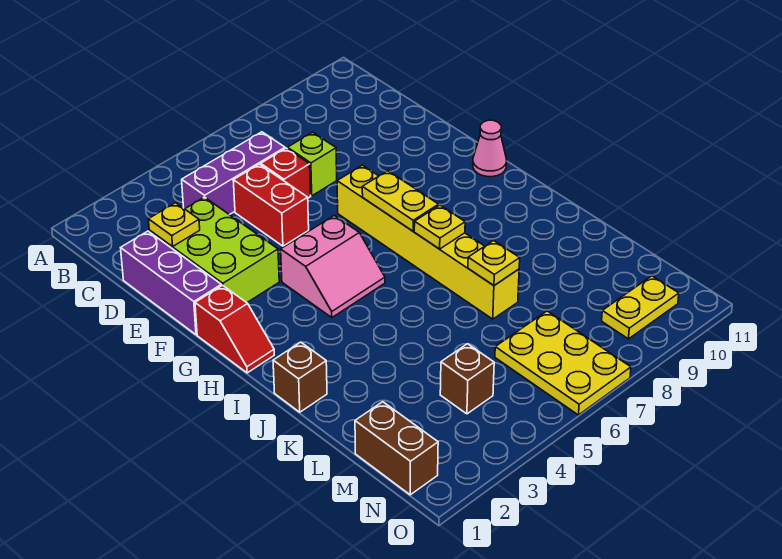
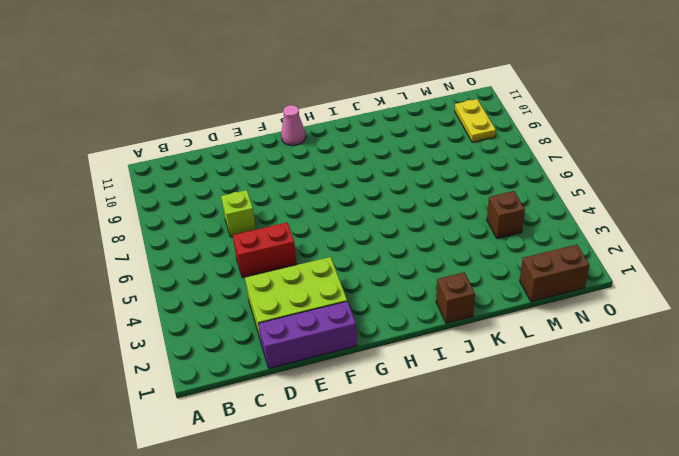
none -> purple brick C4:C6 level 1
none -> red brick D6 level 1
none -> yellow brick F7:K7 level 1

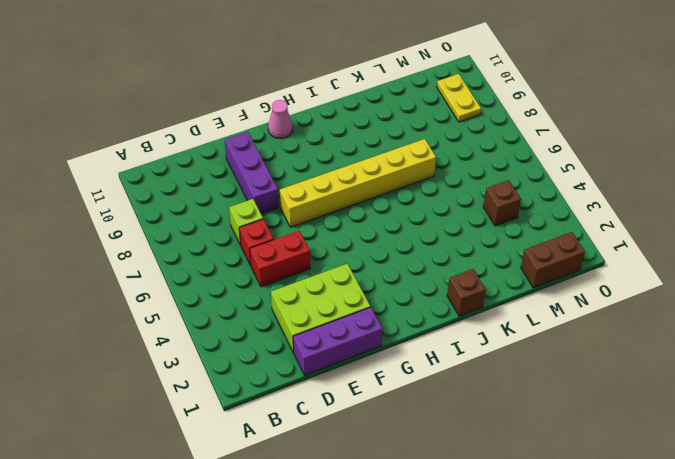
purple brick E8:E10 level 1 -> purple brick C4:C6 level 1
none -> red slope G1:H1 level 1 top G
none -> pink slope G4:H5 level 1 top G
none -> yellow plate M6:O7 level 1

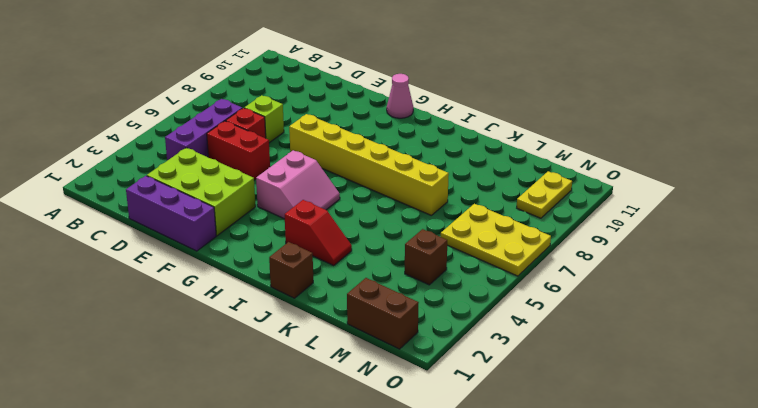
red slope I3:J3 level 1 top I -> red slope G1:H1 level 1 top G
none -> yellow plate D2 level 2
none -> yellow plate G7:H7 level 2
none -> yellow plate I7 level 2

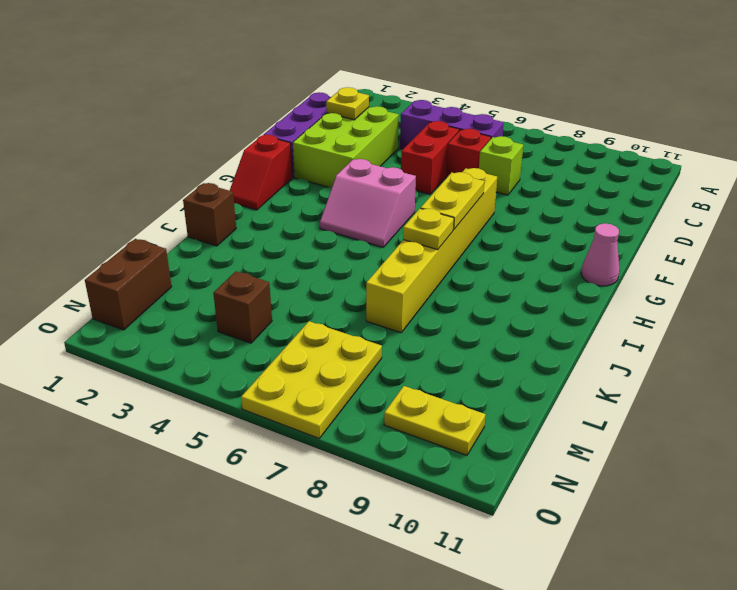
none -> yellow plate K7 level 2

